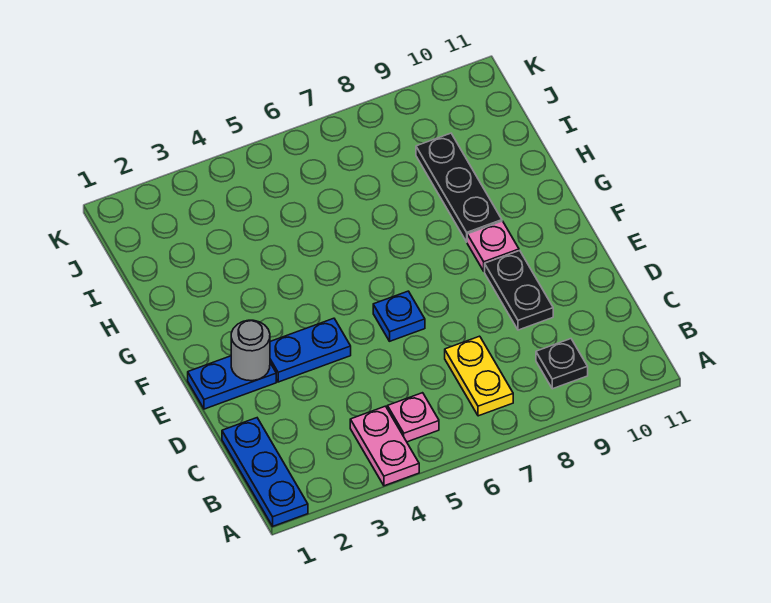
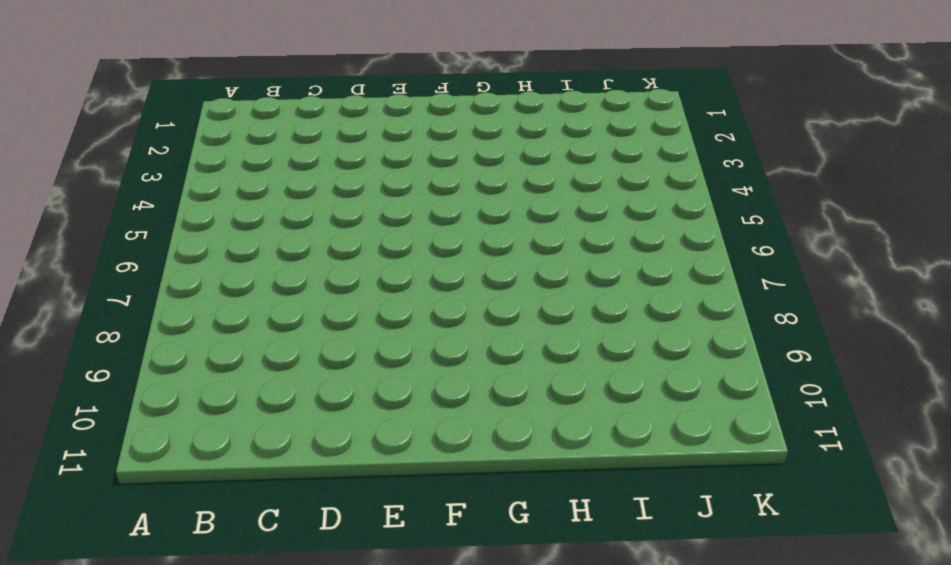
none -> blue plate A1:C1 level 1
none -> pink plate A4:B4 level 1
none -> pink plate B5 level 1

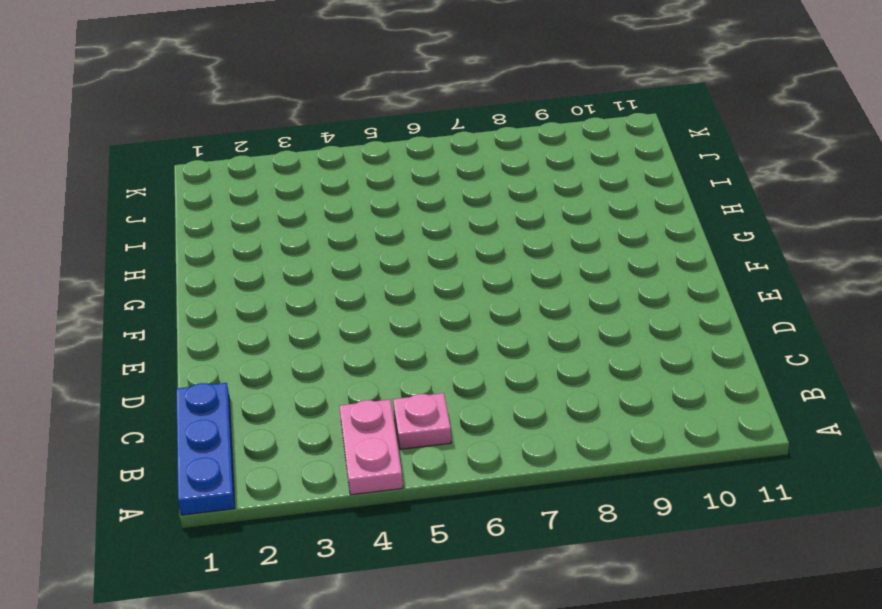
none -> yellow plate B7:C7 level 1
none -> black plate B9 level 1
none -> black plate D9:E9 level 1

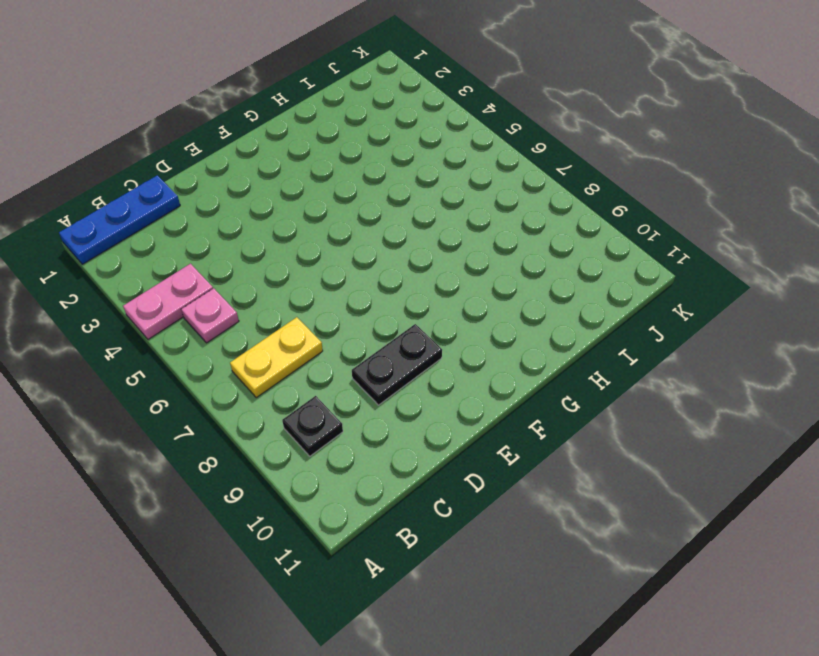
none -> blue plate E1:E2 level 1
none -> blue plate E3:E4 level 1
none -> blue plate E6 level 1

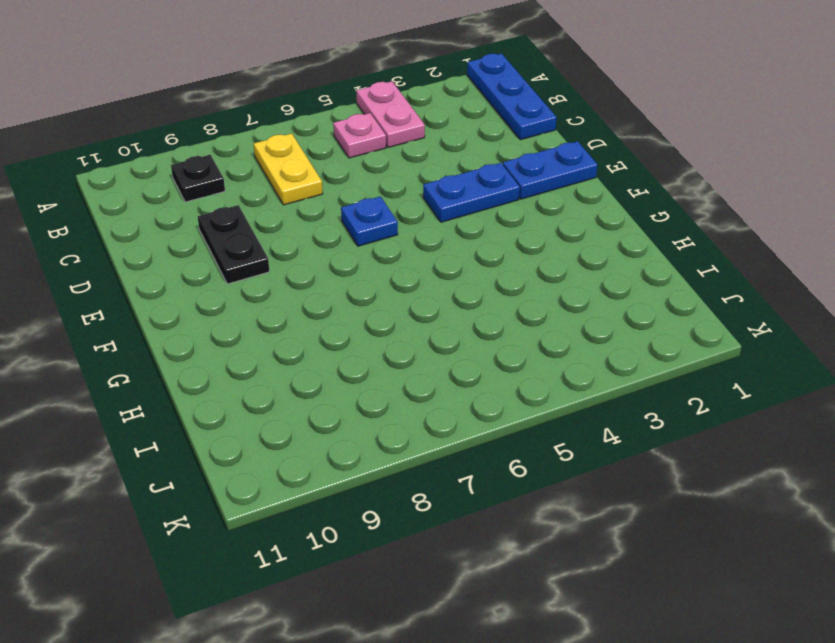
none -> pink plate F9 level 1
none -> black plate G9:I9 level 1
none -> grey round brick E2 level 2

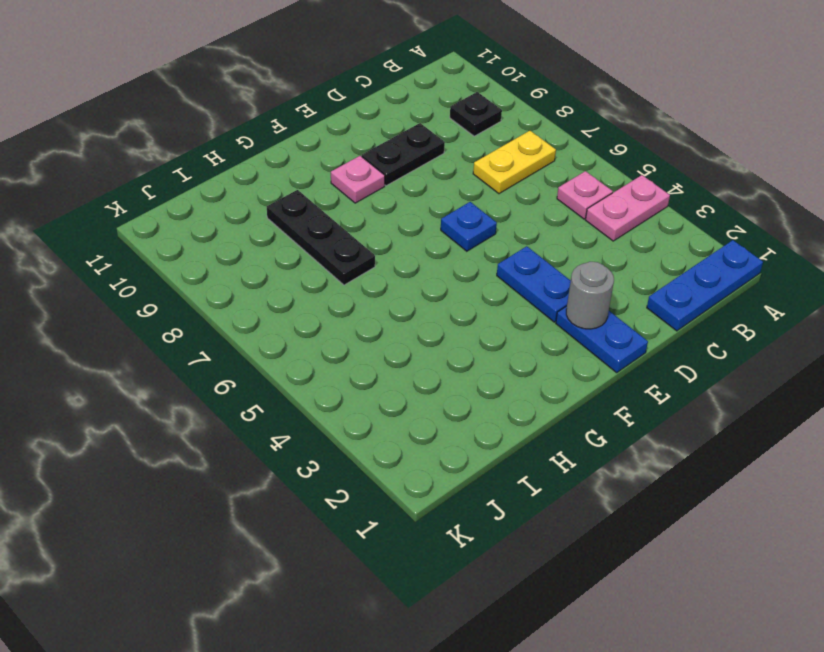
black plate H7:H9 level 1 -> black plate G9:I9 level 1

